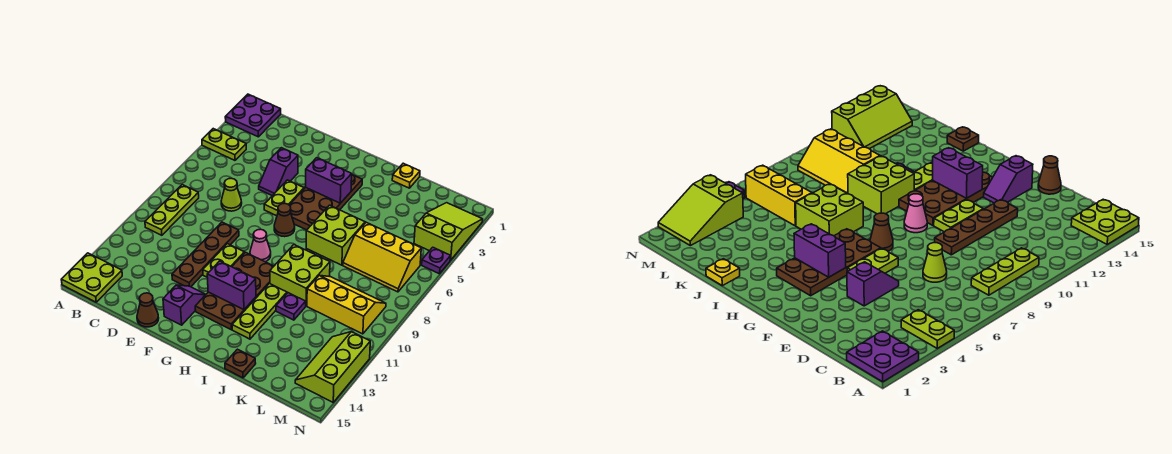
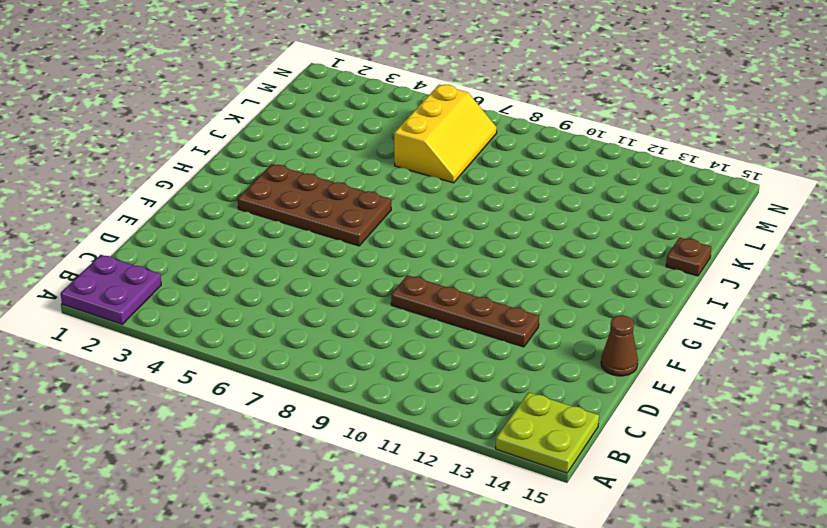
none -> lime plate A4:B4 level 1
none -> lime plate B8:B10 level 1
none -> lime cone D7 level 1

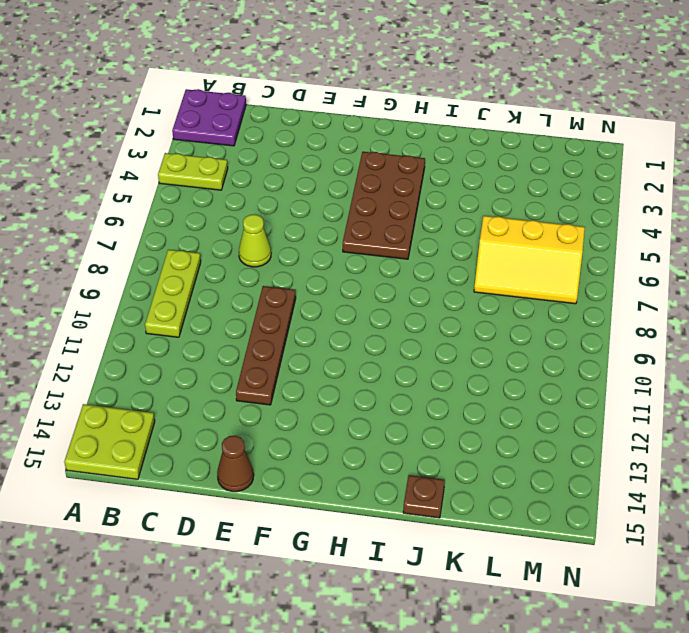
none -> purple slope E4:E5 level 1 top 4
none -> lime plate F5:F6 level 1
none -> lime plate F10:F11 level 1

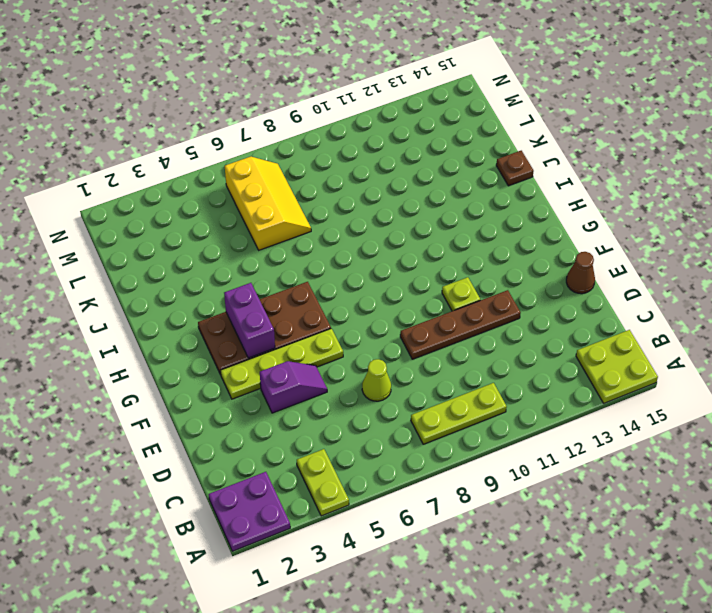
lime plate F3:F6 level 1 -> lime plate F5:F6 level 1
lime plate F11 level 1 -> lime plate F10:F11 level 1
none -> purple slope F13:F14 level 1 top 14
none -> brown cone G7 level 1
none -> pink cone G9 level 1

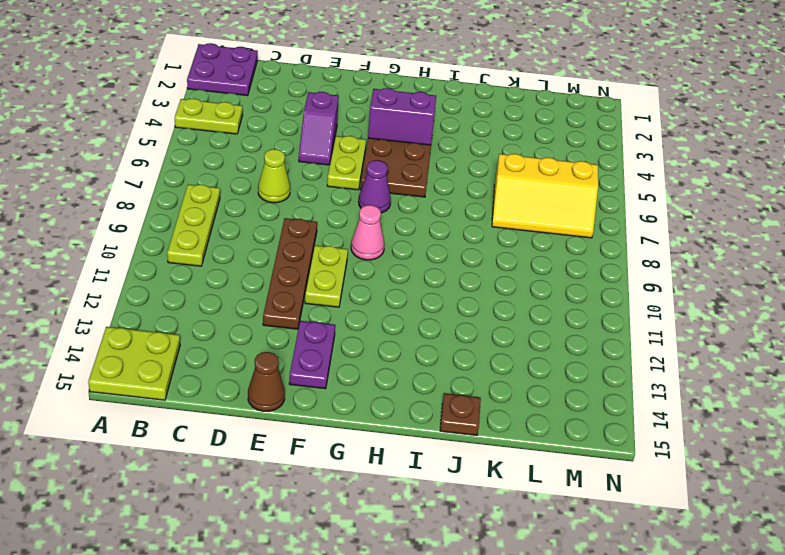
purple plate F13:F14 level 1 -> purple slope F13:F14 level 1 top 14
purple cone G7 level 1 -> brown cone G7 level 1
none -> brown plate G10:H13 level 1
none -> lime brick I6:J7 level 1
none -> lime brick I9:J10 level 1

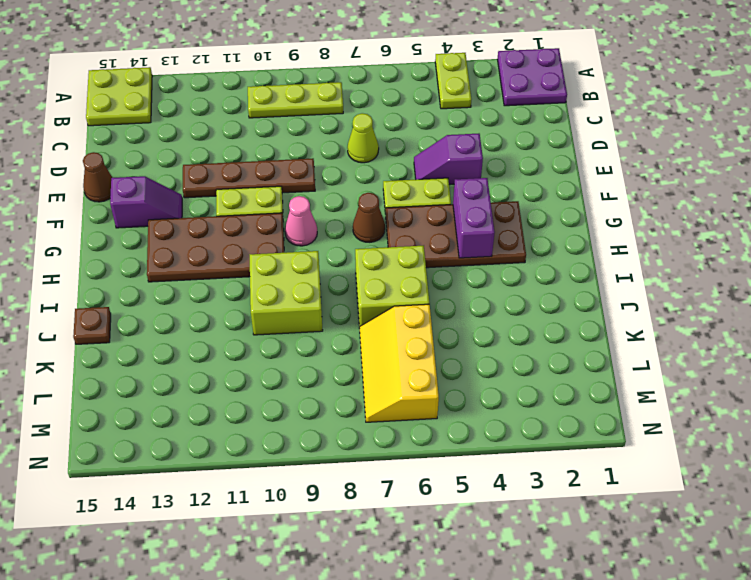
none -> lime plate I11:I13 level 1
none -> yellow plate J1 level 1
none -> purple plate J11 level 1

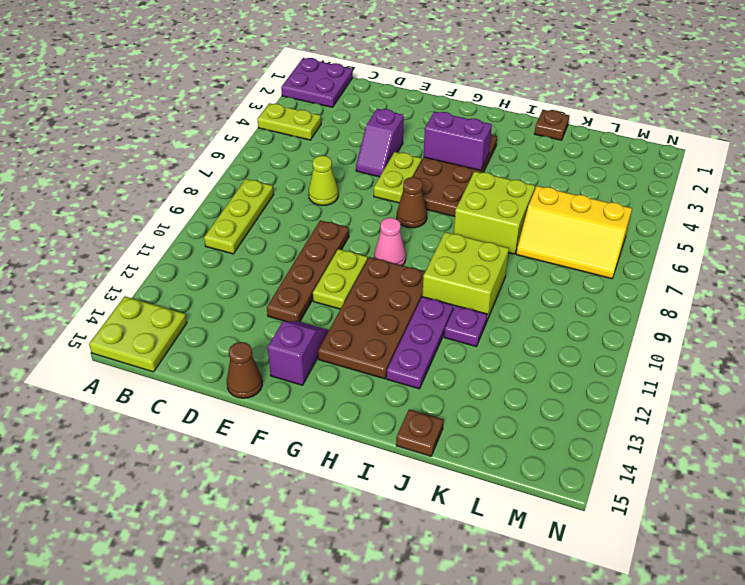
purple plate I11:I13 level 1 -> lime plate I11:I13 level 1
brown plate J1 level 1 -> yellow plate J1 level 1
none -> yellow slope K9:M10 level 1 top 10
none -> lime slope M2:N4 level 1 top 4
none -> lime slope M12:N14 level 1 top N

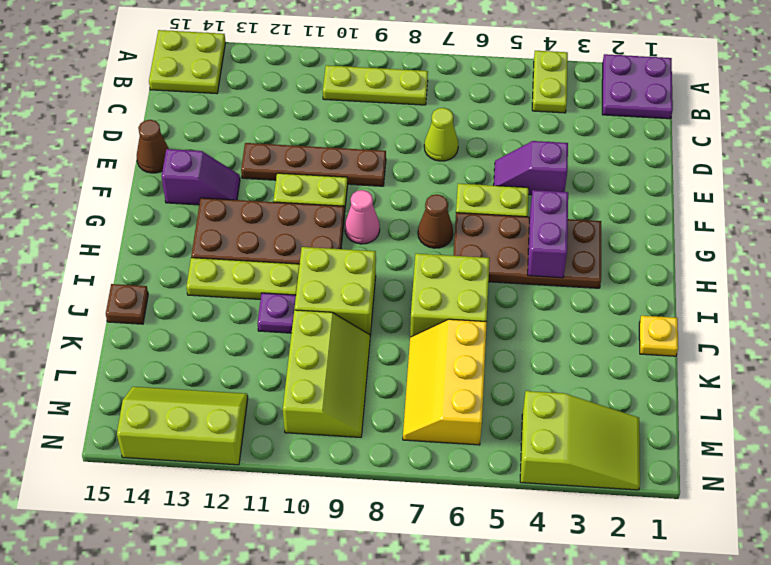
lime slope K9:M10 level 1 top 10 -> yellow slope K9:M10 level 1 top 10
none -> purple plate N5 level 1
none -> purple brick G12:H12 level 2

